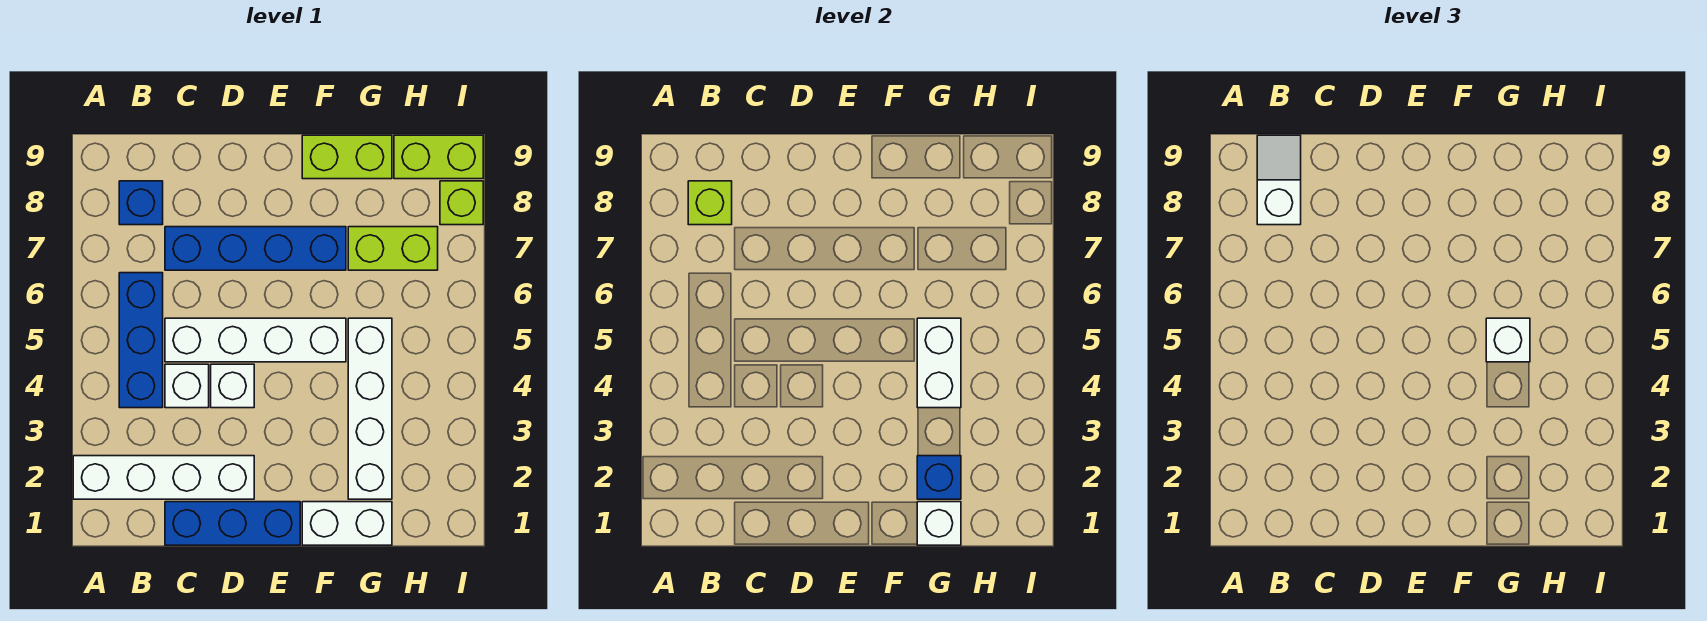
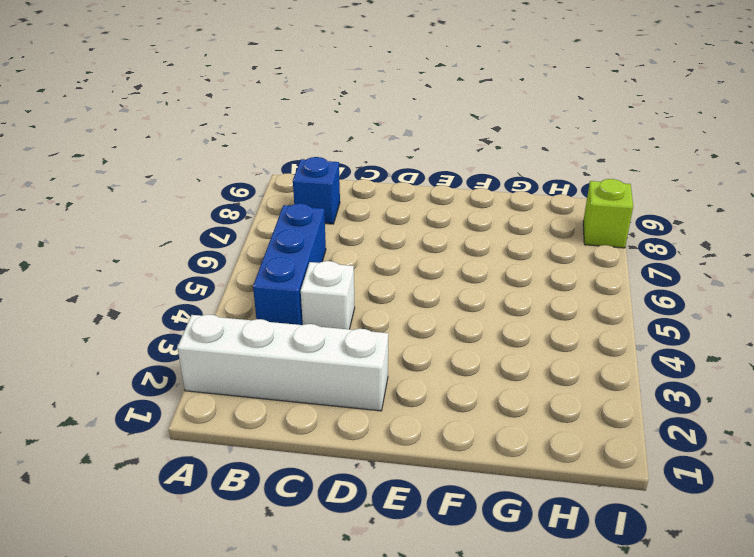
none -> blue brick C1:E1 level 1
none -> white brick C5:F5 level 1
none -> blue brick C7:F7 level 1

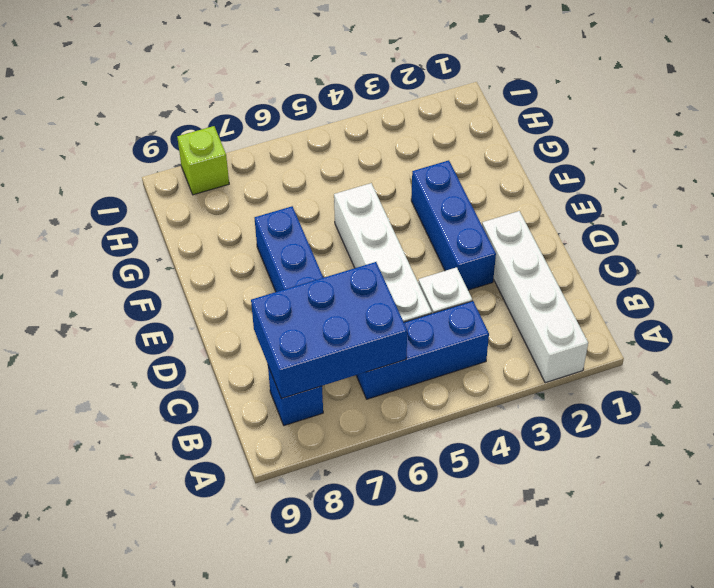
blue brick B6:C8 level 2 -> lime brick B8 level 2
blue brick D3:F3 level 1 -> blue brick C1:E1 level 1
none -> white brick D4 level 1
none -> white brick F1:G1 level 1
none -> lime brick F9:G9 level 1

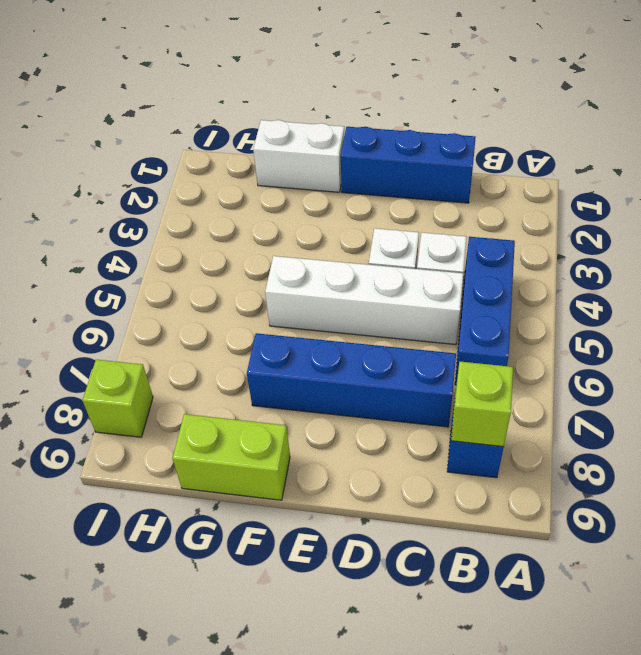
none -> white brick A2:D2 level 1
none -> white brick G2:G5 level 1
none -> lime brick G7:H7 level 1

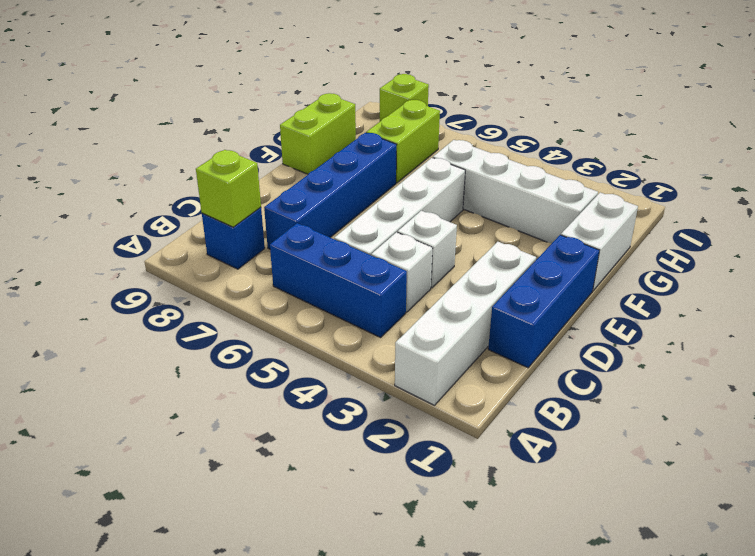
none -> lime brick H9:I9 level 1
none -> white brick G1 level 2
none -> blue brick G2 level 2

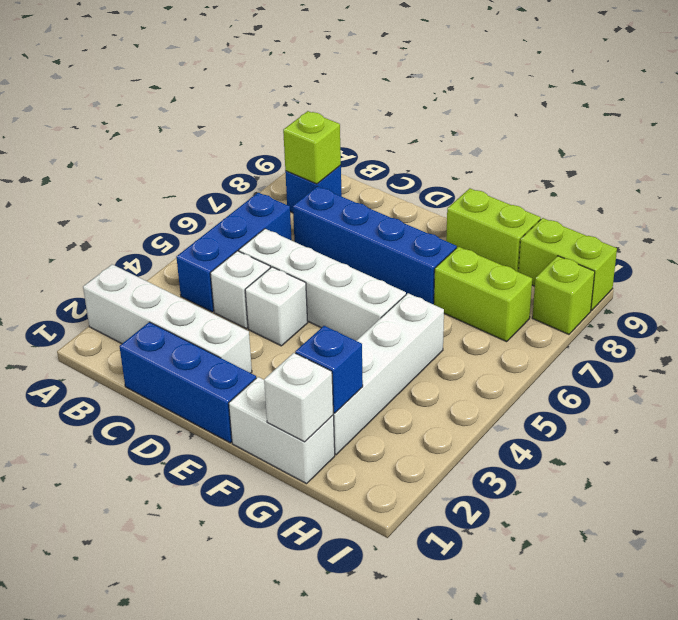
none -> white brick G4:G5 level 2
none -> white slope B8:B9 level 3 top 8
none -> white brick G5 level 3

